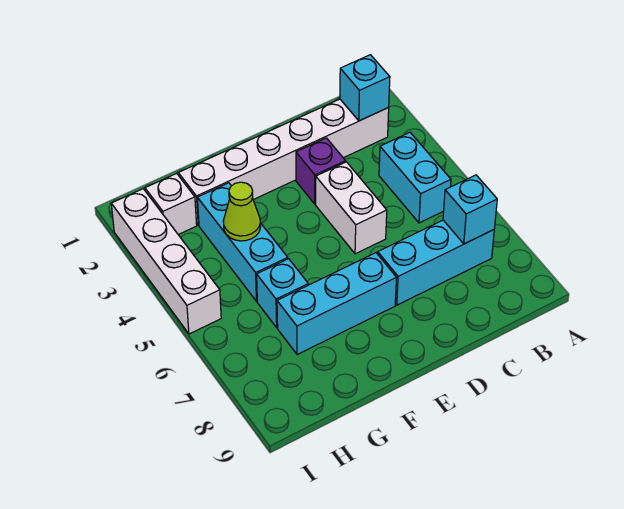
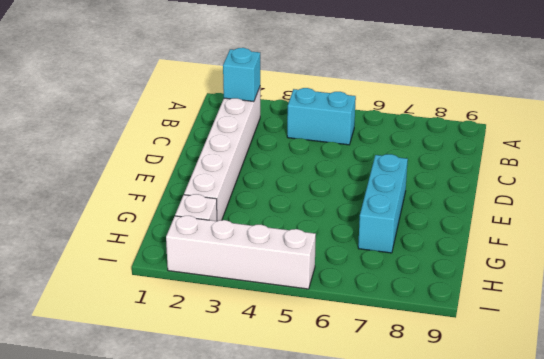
none -> cyan brick B7:D7 level 1
none -> purple brick D3 level 1
none -> white brick D4:D5 level 1

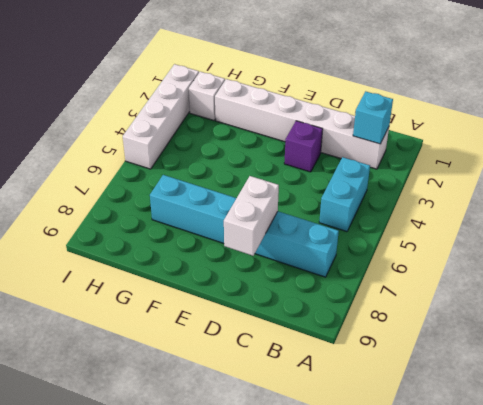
white brick D7:D8 level 2 -> white brick D4:D5 level 1
none -> cyan brick G3:G5 level 1
none -> cyan brick G6 level 1
none -> cyan brick B7 level 2

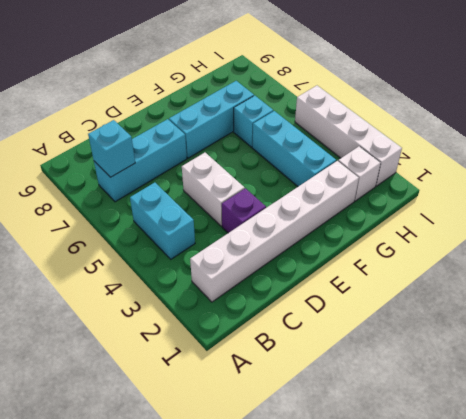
none -> cyan brick B2 level 2
none -> lime cone G4 level 2

